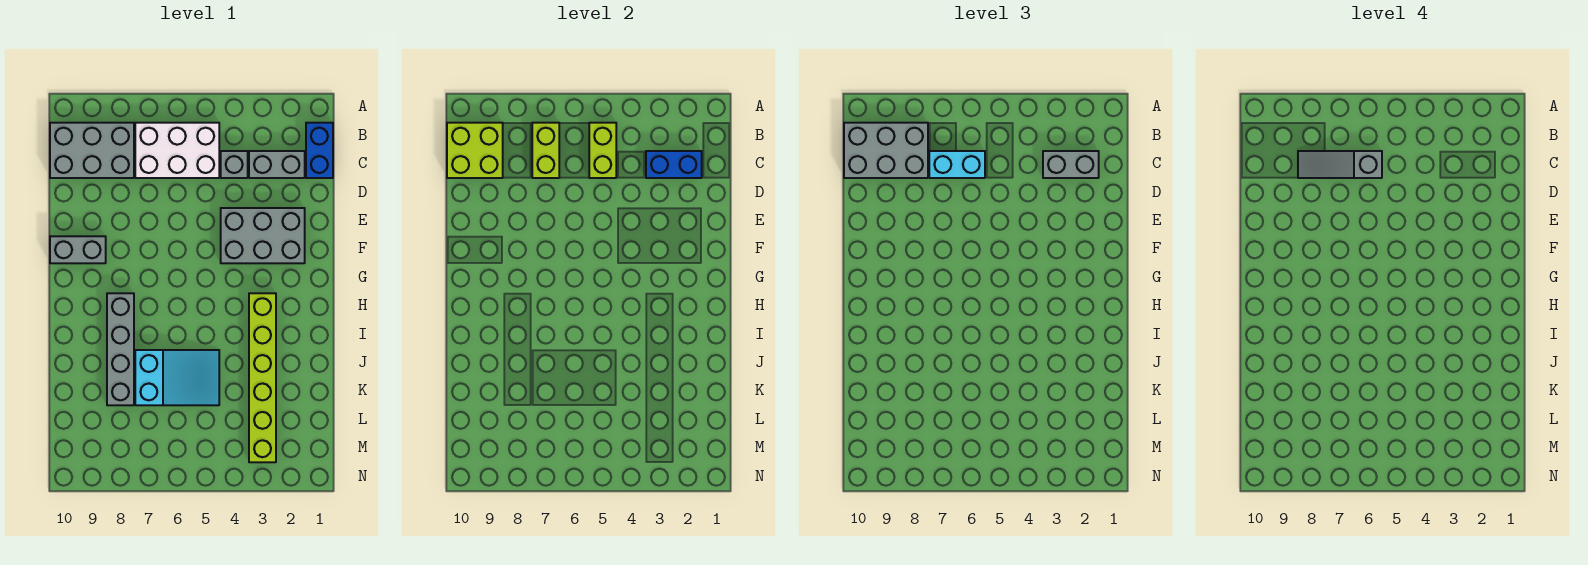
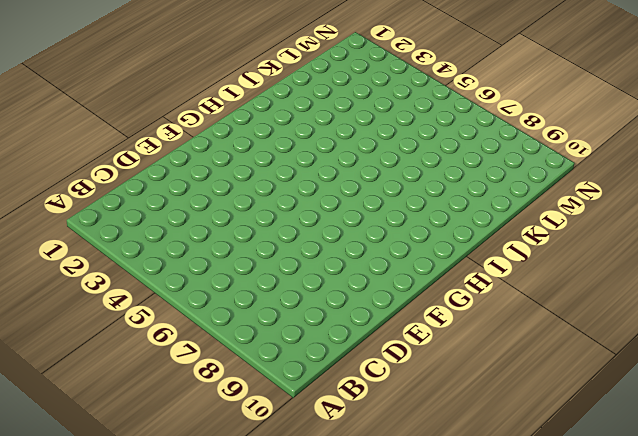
none -> blue brick B1:C1 level 1
none -> white brick B5:C7 level 1
none -> grey brick B8:C10 level 1

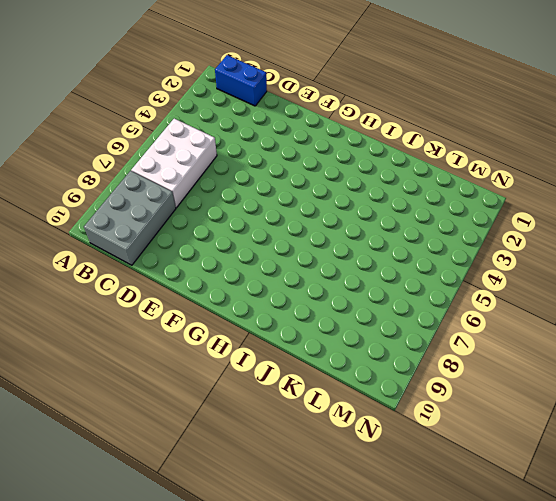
none -> grey brick C2:C3 level 1
none -> grey brick C4 level 1
none -> grey brick E2:F4 level 1

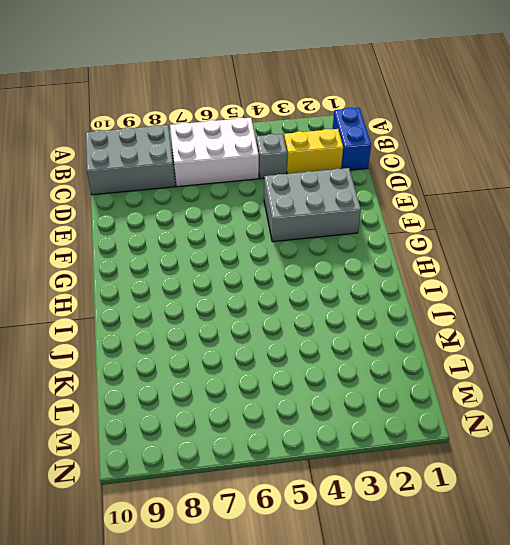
yellow brick C2:C3 level 1 -> grey brick C2:C3 level 1
none -> grey brick F9:F10 level 1
none -> lime brick H3:M3 level 1
none -> grey brick H8:K8 level 1

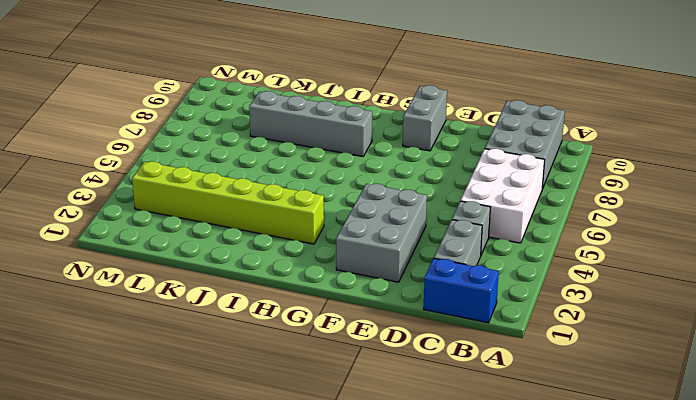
none -> cyan slope J5:K7 level 1 top 7
none -> lime brick B5:C5 level 2
none -> lime brick B7:C7 level 2

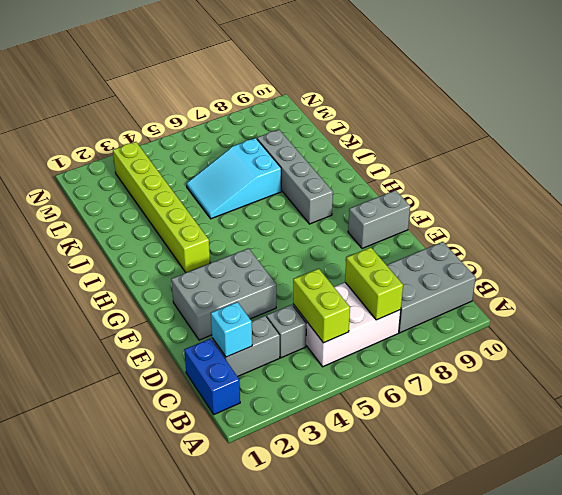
cyan brick C2 level 2 -> blue brick C2:C3 level 2
none -> lime brick B9:C10 level 2
none -> grey brick B8:C10 level 3
none -> grey brick C2:C3 level 3

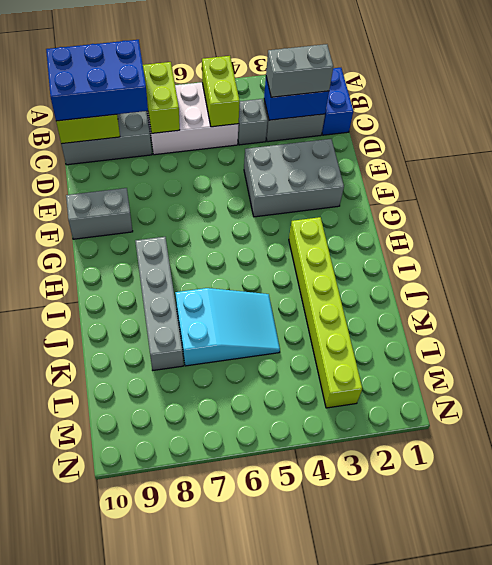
blue brick B8:C10 level 3 -> grey brick B8:C10 level 3
none -> cyan brick C6:C7 level 3
none -> grey slope C6:C8 level 4 top 6

